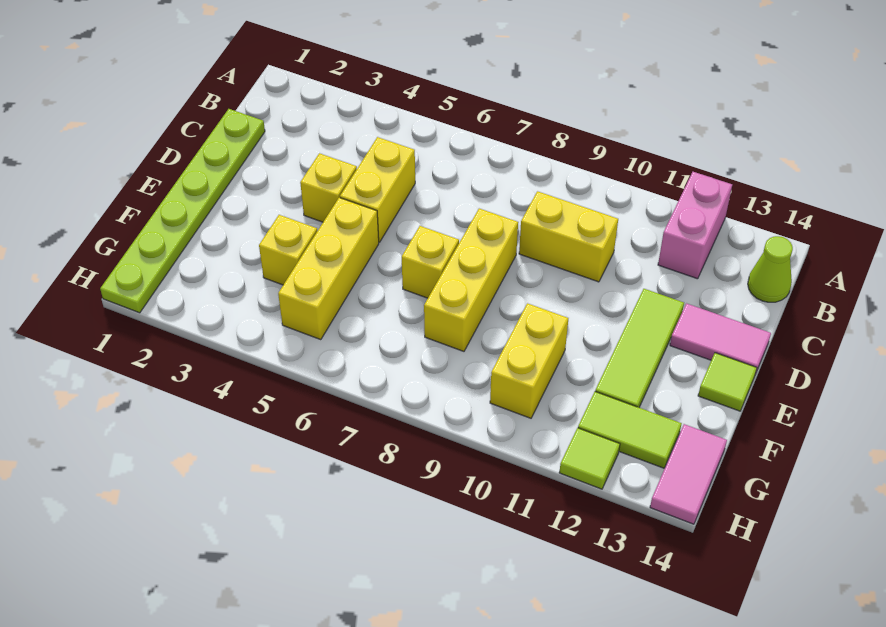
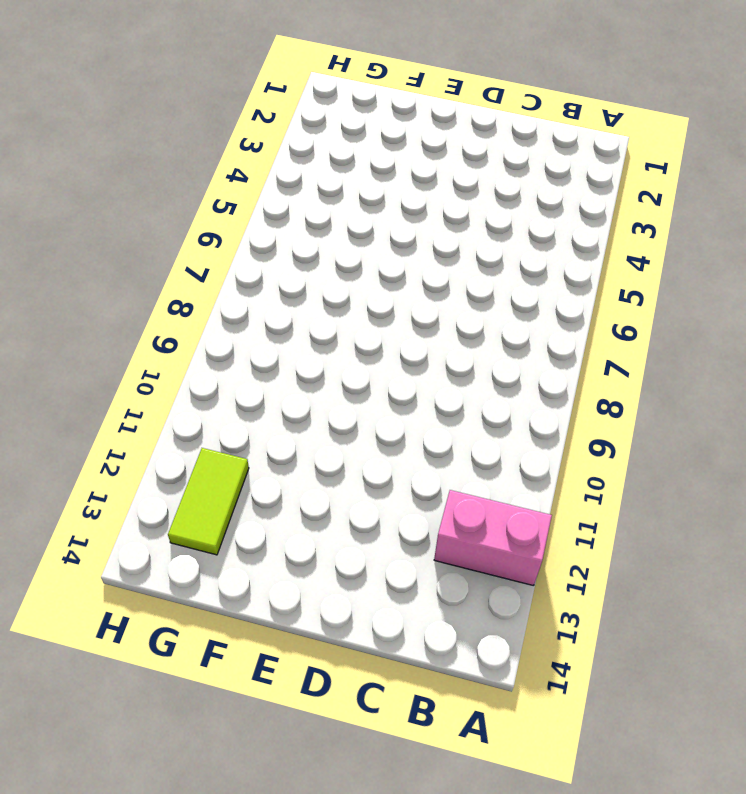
none -> lime cone B14 level 1
none -> lime plate C1:H1 level 1
none -> yellow brick C5:D5 level 1

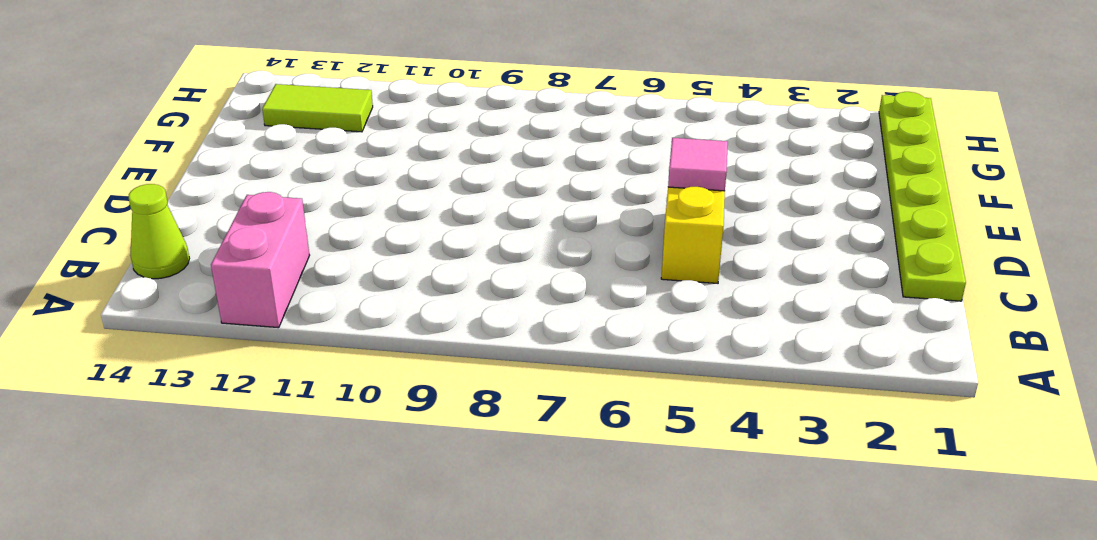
pink tile D5 level 2 -> none
none -> yellow brick C9:C10 level 1
none -> yellow brick D4 level 1
none -> yellow brick D8:F8 level 1

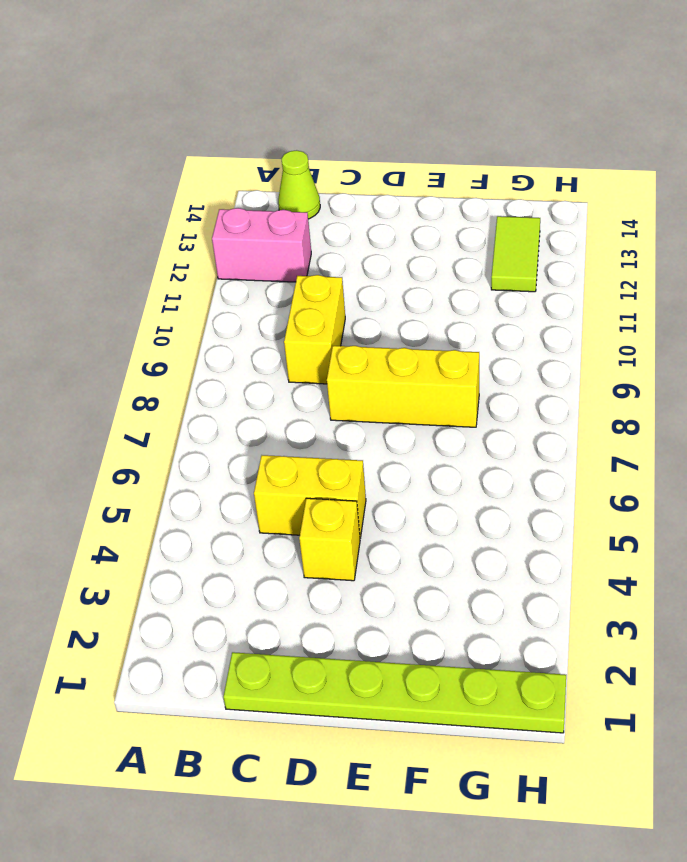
none -> lime tile D12:F12 level 1
none -> pink tile D13:D14 level 1
none -> yellow brick E5:G5 level 1

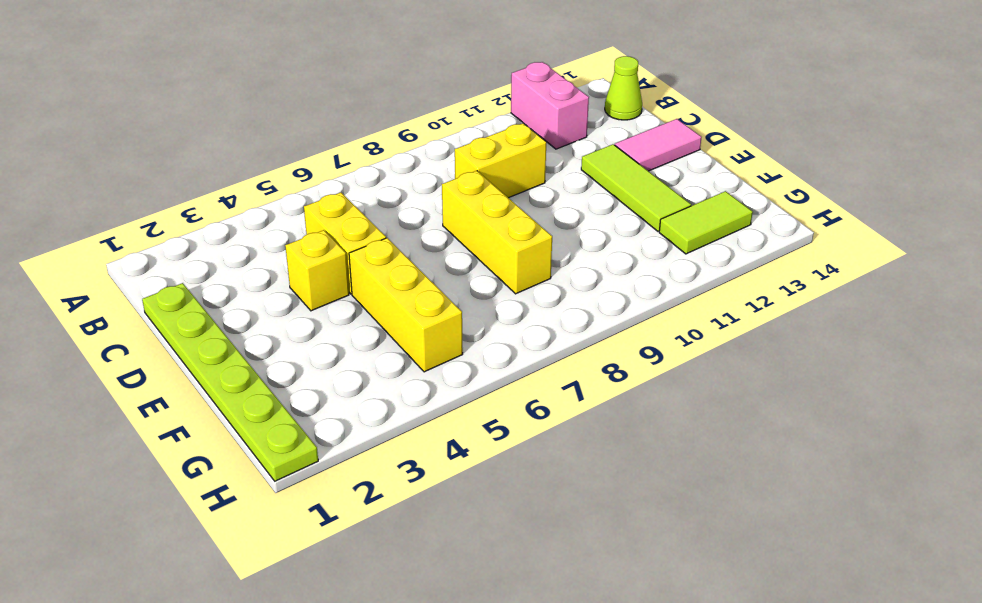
none -> yellow brick E7 level 1
none -> lime tile E14 level 1
none -> yellow brick F4 level 1

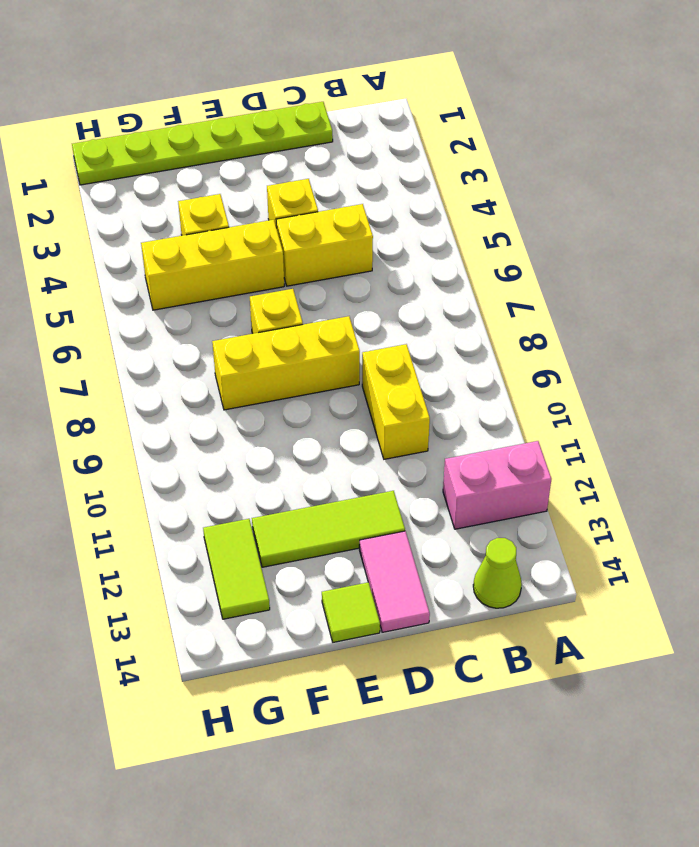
none -> yellow brick F10:G10 level 1
none -> pink tile G14:H14 level 1
none -> lime tile H12 level 1

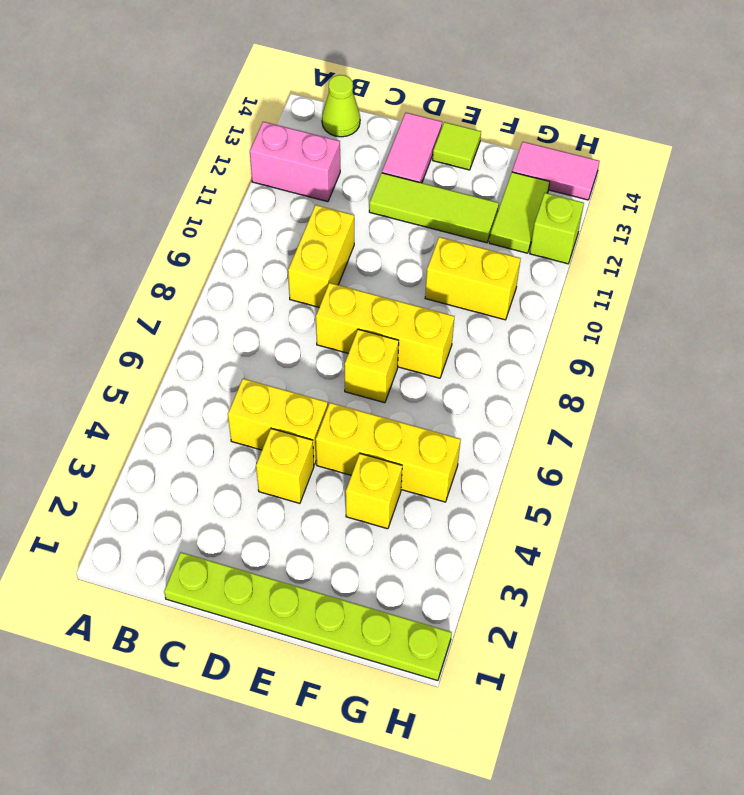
lime brick H12 level 1 -> lime tile H12 level 1

